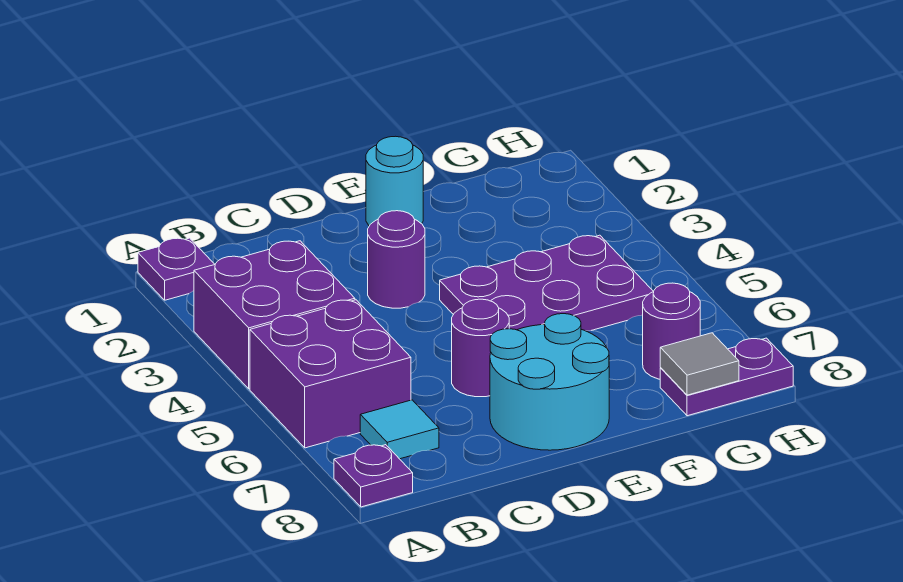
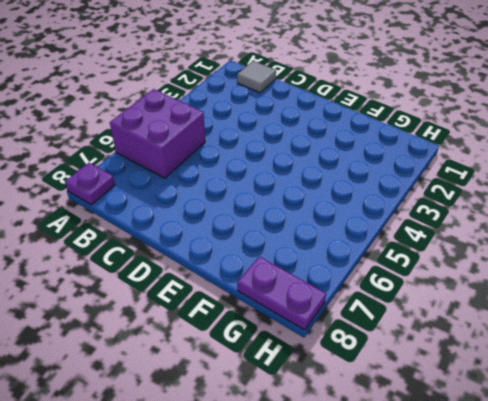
grey tile B1 level 1 -> grey tile G8 level 2
none -> purple plate A1 level 1
none -> purple brick A3:B4 level 1
none -> cyan tile B7 level 1

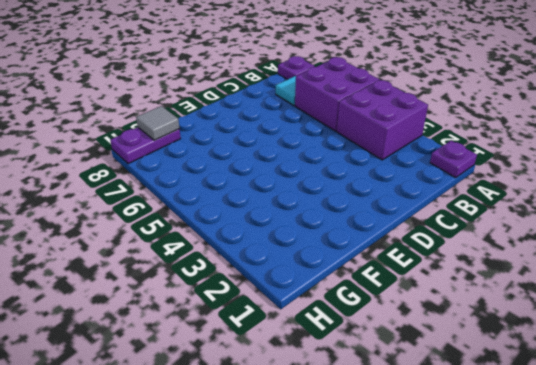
none -> purple round brick D3 level 1
none -> purple round brick D6 level 1
none -> cyan round brick D7:E8 level 1

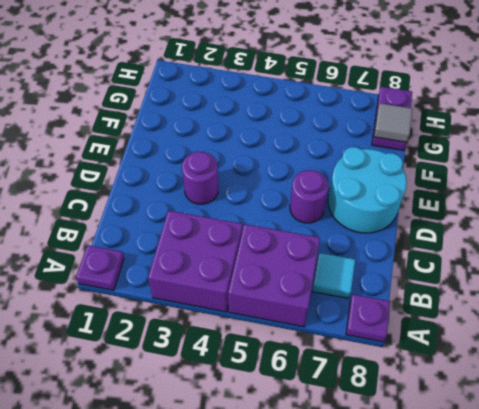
none -> cyan round brick E1 level 1
none -> purple plate E4:G5 level 1
none -> purple round brick G7 level 1

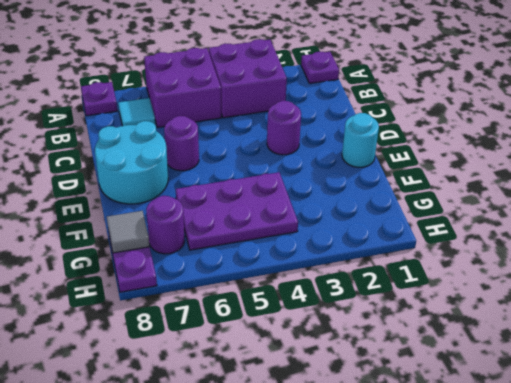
purple plate F4:G6 level 1 -> purple plate E4:G5 level 1

